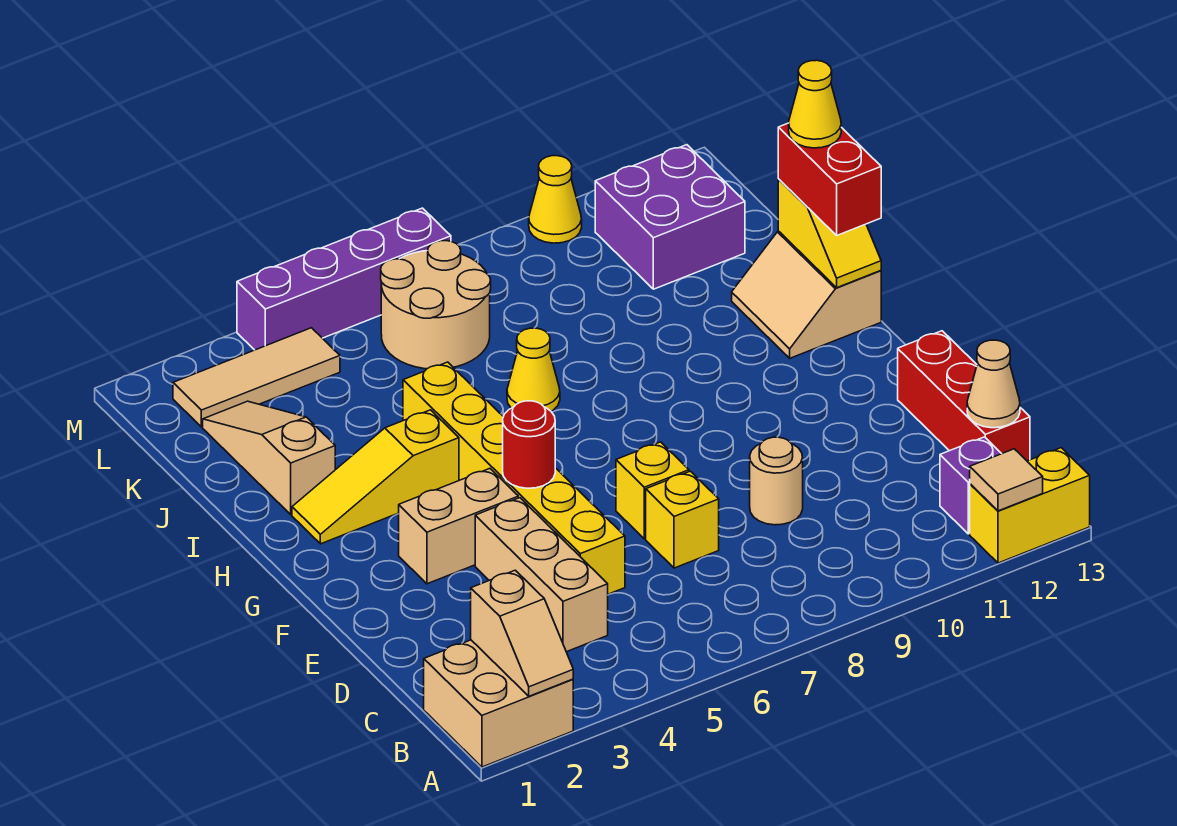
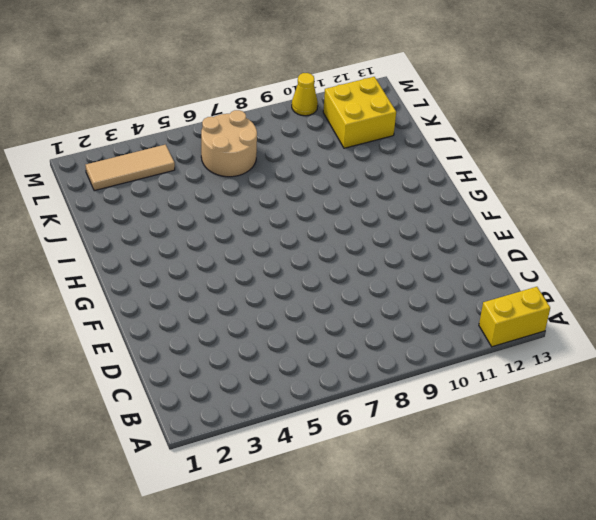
yellow brick K11:L12 level 1 -> purple brick K11:L12 level 1
none -> tan brick A1:B2 level 1
none -> purple brick B12 level 1
none -> tan brick C4:E4 level 1

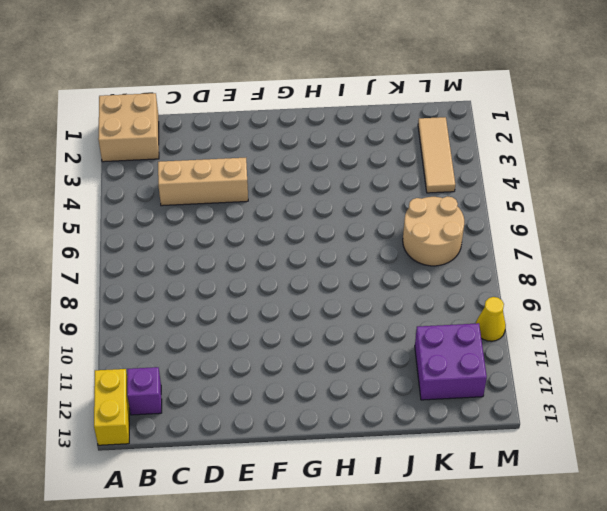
none -> red brick C13:E13 level 1
none -> yellow brick D5:I5 level 1
none -> yellow brick D7 level 1

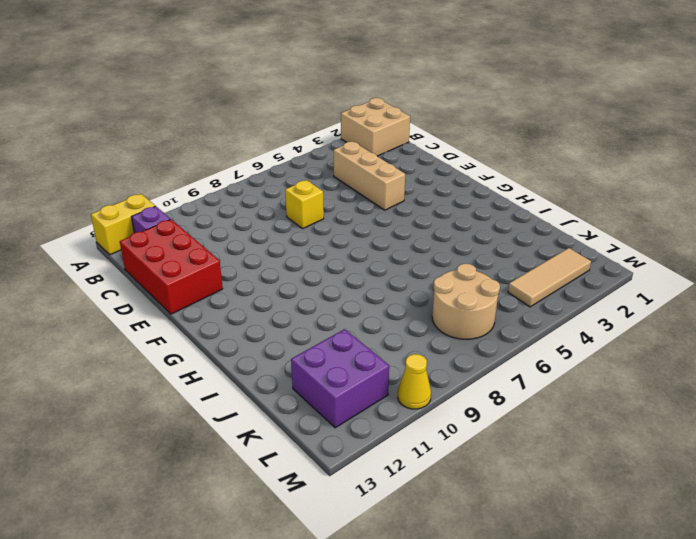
red brick C12:E13 level 1 -> red brick C13:E13 level 1
none -> yellow brick D5:I5 level 1
none -> tan round brick D9 level 1
none -> yellow brick E7 level 1

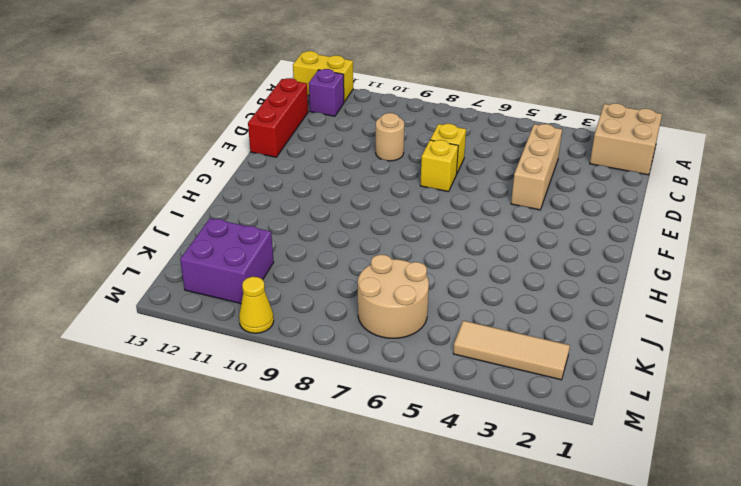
none -> yellow brick D5:I5 level 1
none -> tan brick F3:F4 level 1
none -> yellow slope H2:H4 level 1 top 4

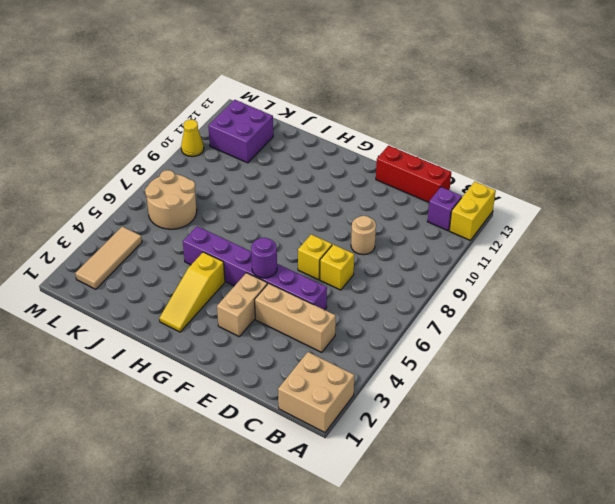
purple brick D5:I5 level 1 -> yellow brick D5:I5 level 1
purple round brick F5 level 2 -> red round brick F5 level 2
none -> tan slope H12:I13 level 1 top 13
none -> tan slope I2:K2 level 1 top I
none -> yellow cone I7 level 1

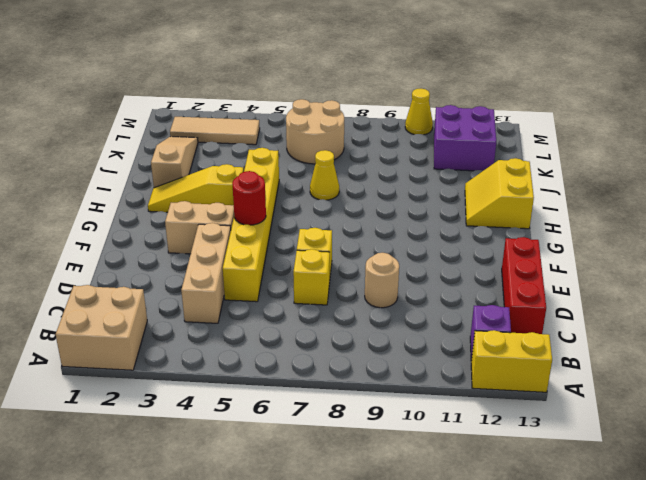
yellow slope H12:I13 level 1 top 13 -> tan slope H12:I13 level 1 top 13
none -> purple brick M4:M7 level 1
none -> tan slope A2:B2 level 2 top B
none -> tan tile A12 level 2

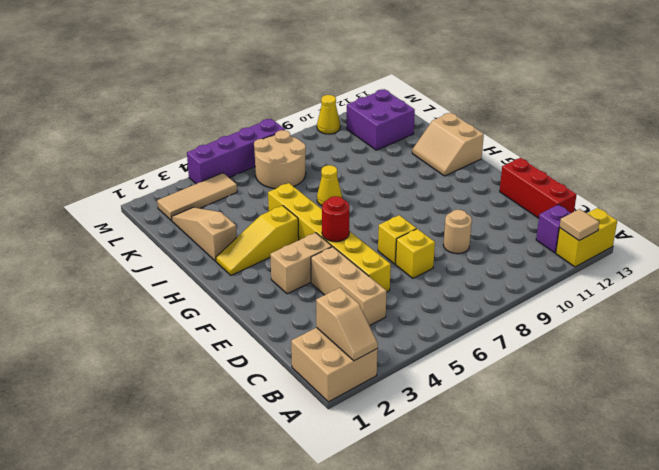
none -> tan cone C13 level 2
none -> yellow slope H13:I13 level 2 top I
none -> red brick H13:I13 level 3

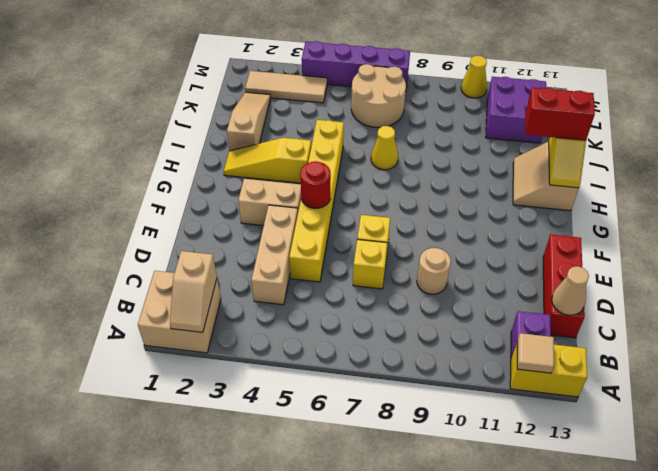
red brick I12:I13 level 3 -> red brick H13:I13 level 3
none -> yellow cone I13 level 4

